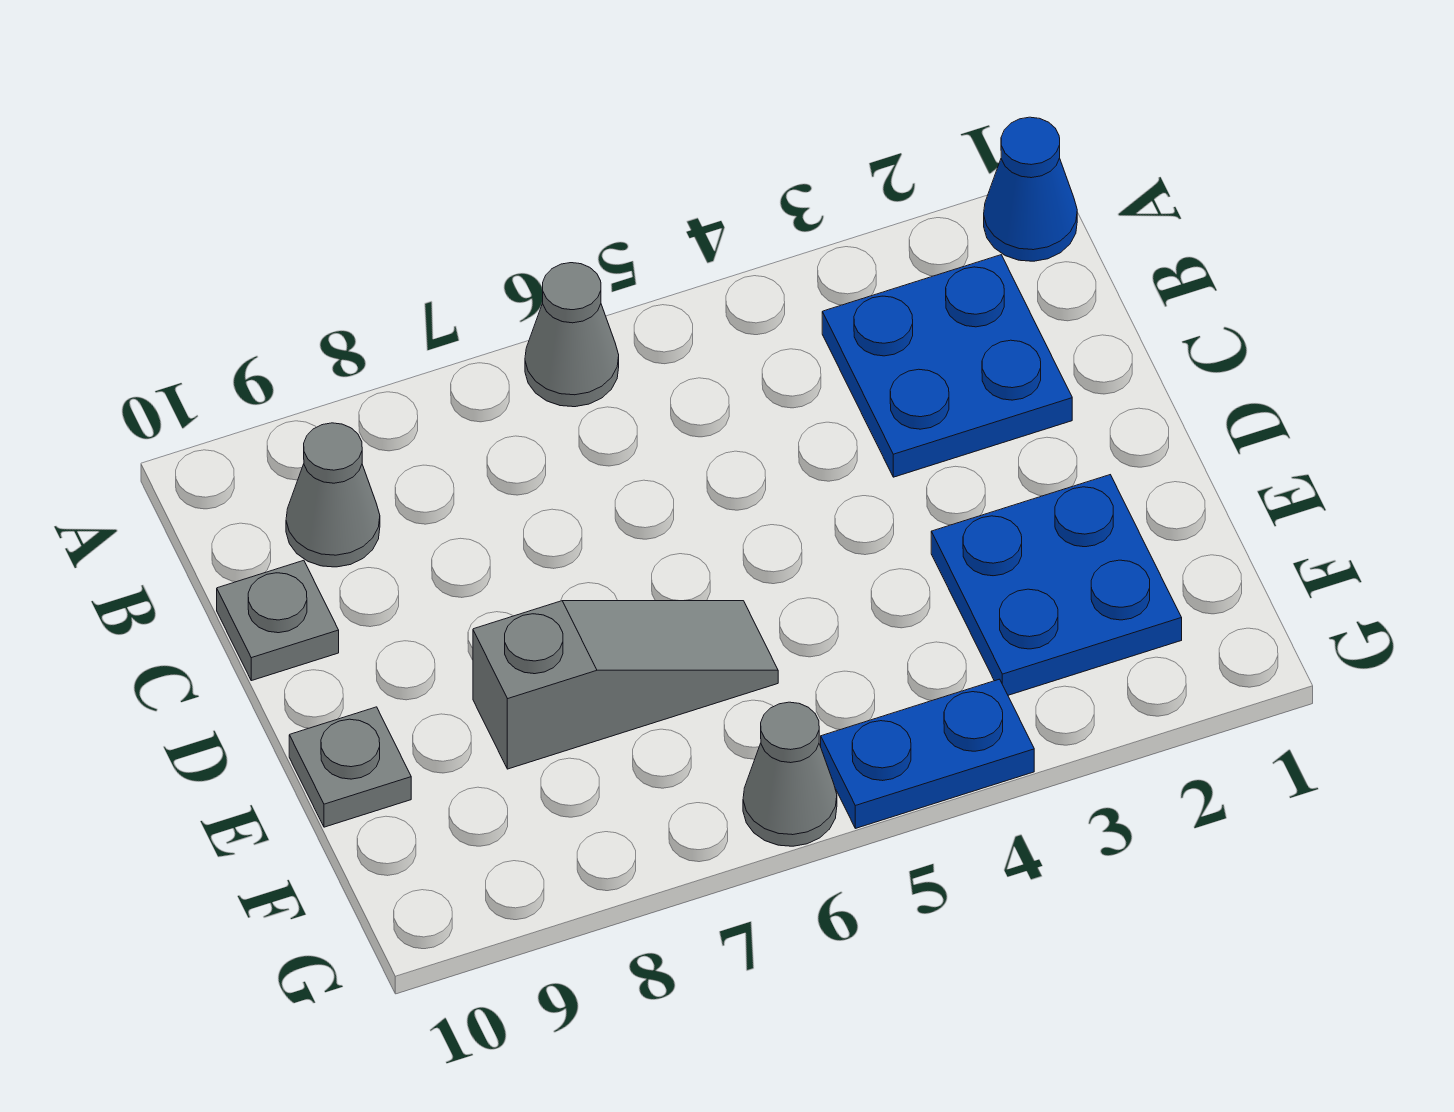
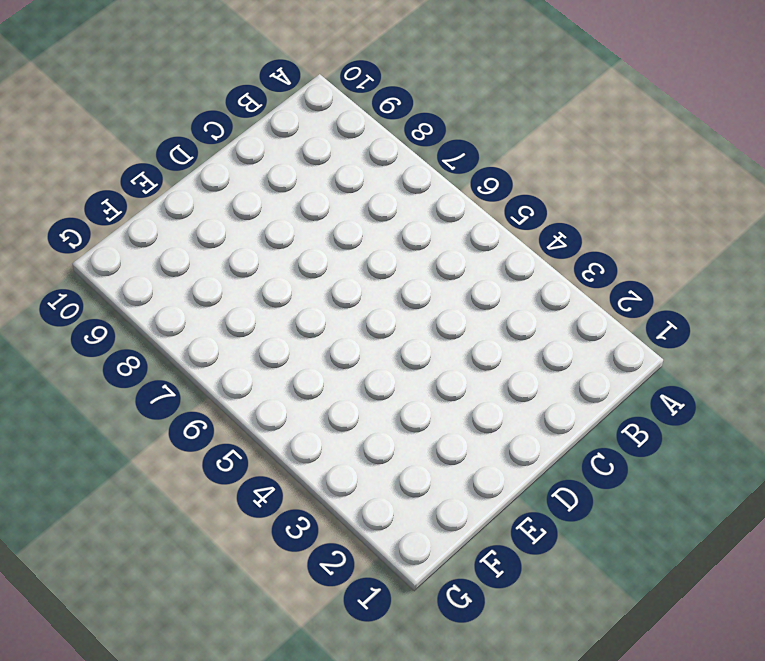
none -> blue cone A1 level 1
none -> grey cone A6 level 1

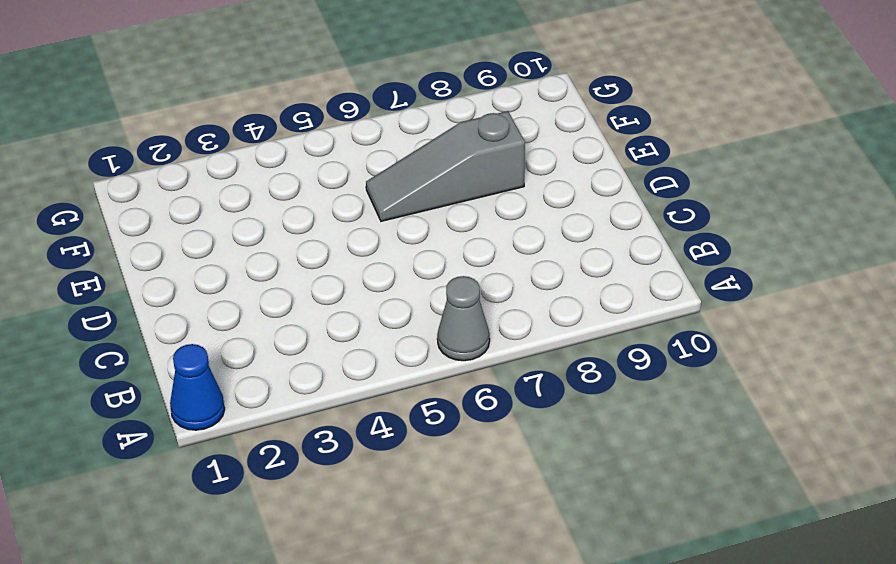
none -> blue plate B2:C3 level 1
none -> grey cone B9 level 1

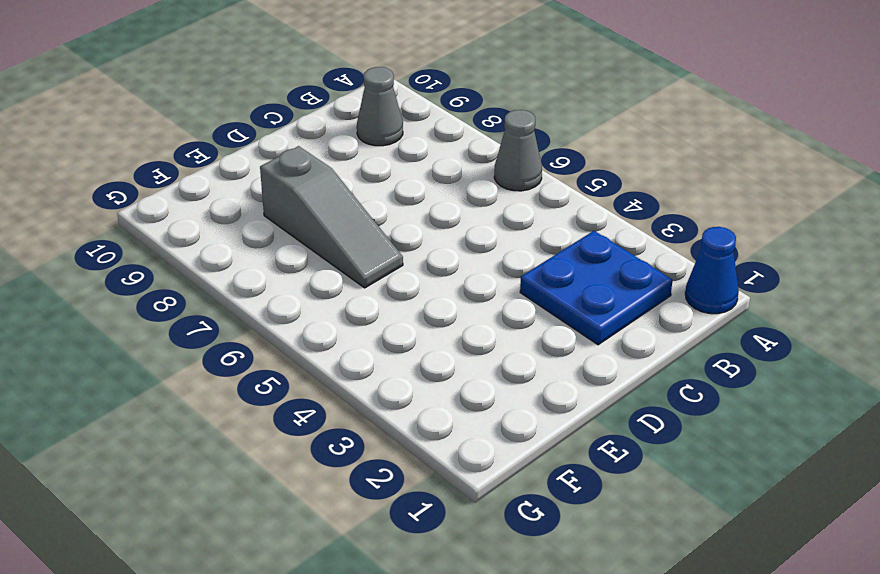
none -> grey plate C10 level 1
none -> blue plate E2:F3 level 1

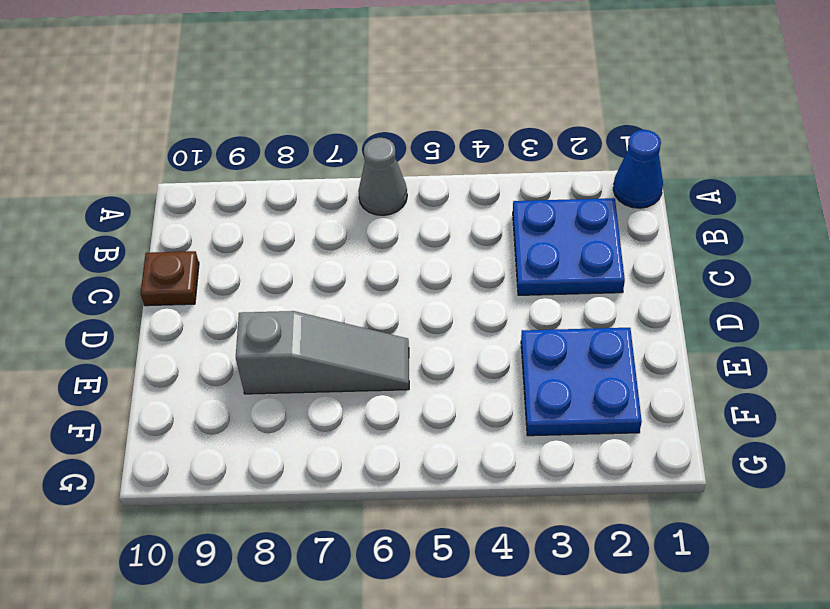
brown plate C10 level 1 -> grey plate C10 level 1
none -> grey cone B9 level 1
none -> grey plate E10 level 1

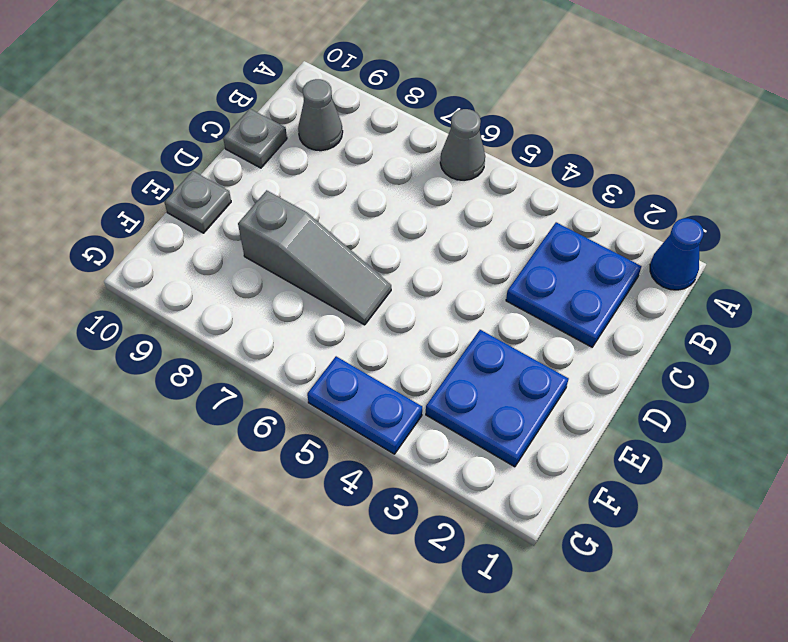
none -> grey cone G6 level 1

